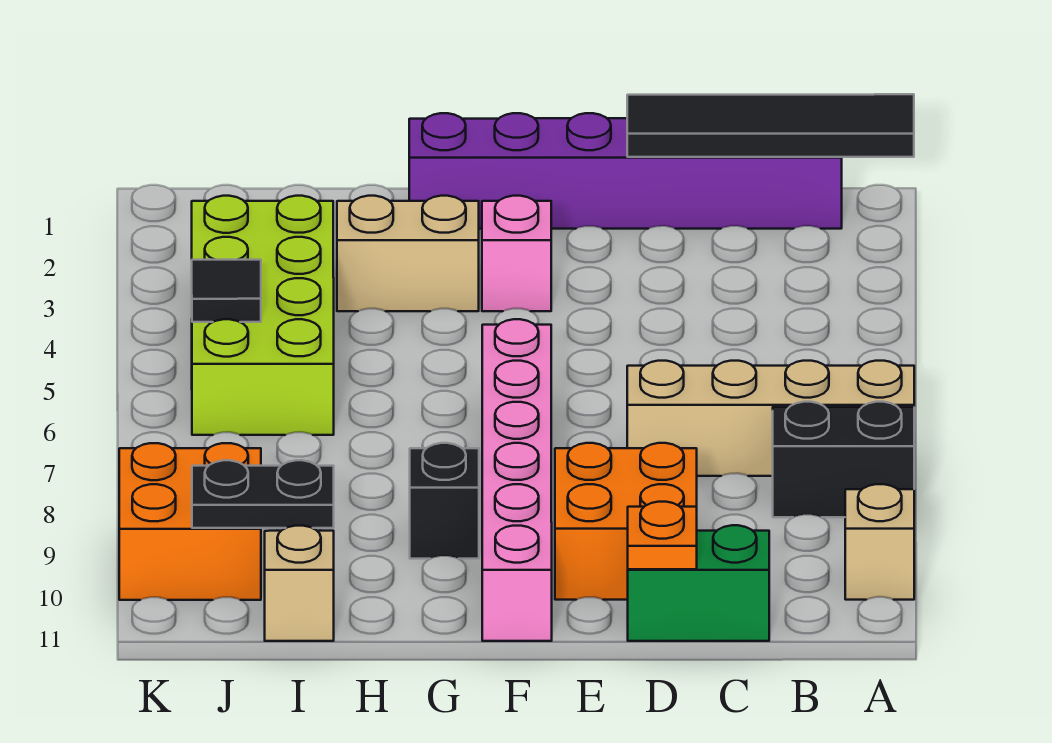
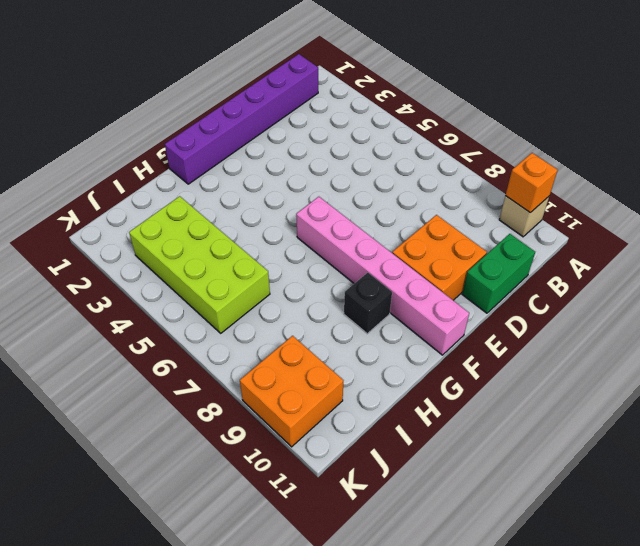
orange brick A10 level 2 -> none
none -> tan brick A7:D7 level 1
none -> black brick A8:B8 level 1
none -> pink brick F3 level 1

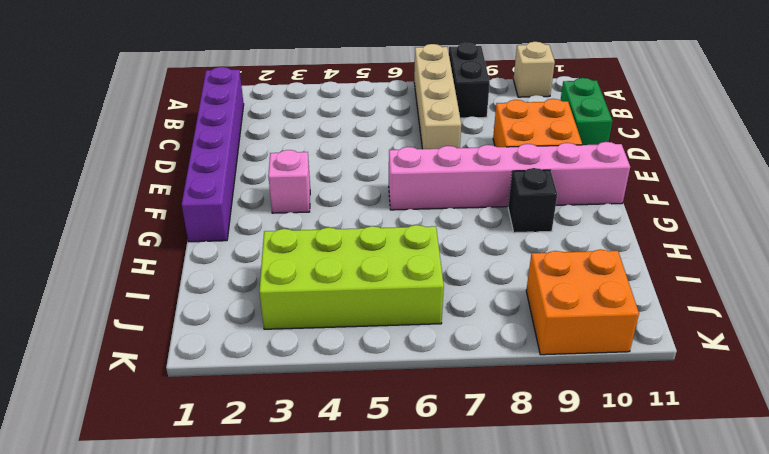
none -> tan brick G3:H3 level 1
none -> tan brick I11 level 1
none -> black tile A1:D1 level 2

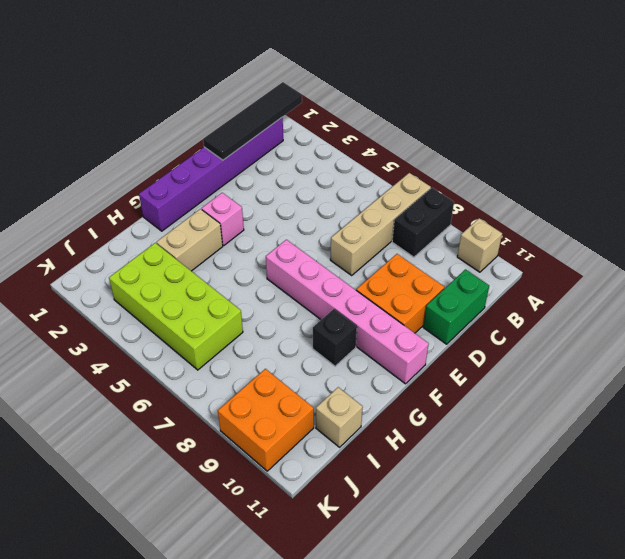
none -> orange plate D11 level 2
none -> black plate I10:J10 level 2
none -> black tile J5 level 2

